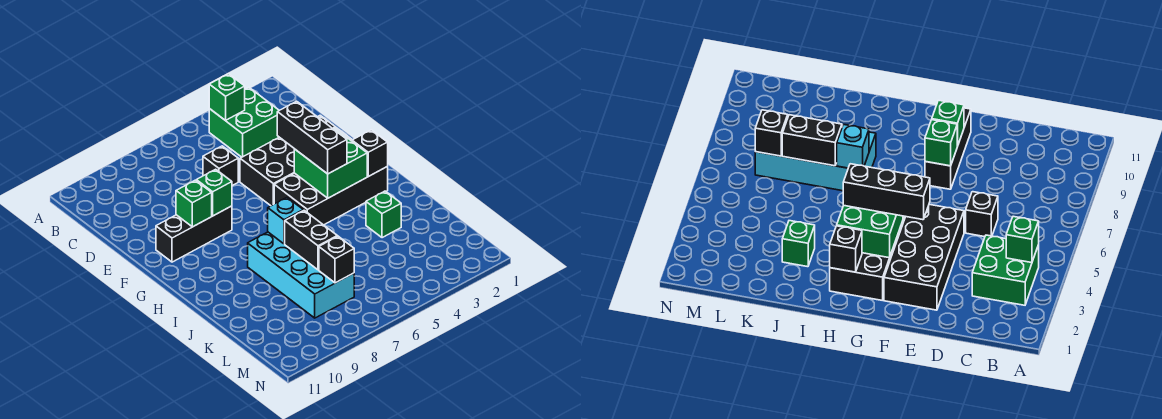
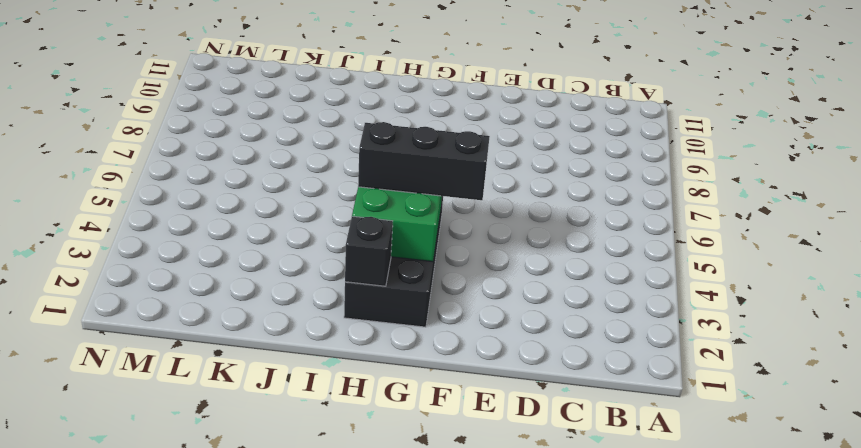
none -> green brick B3:C4 level 1
none -> black brick D6 level 1
none -> black brick E2:F5 level 1

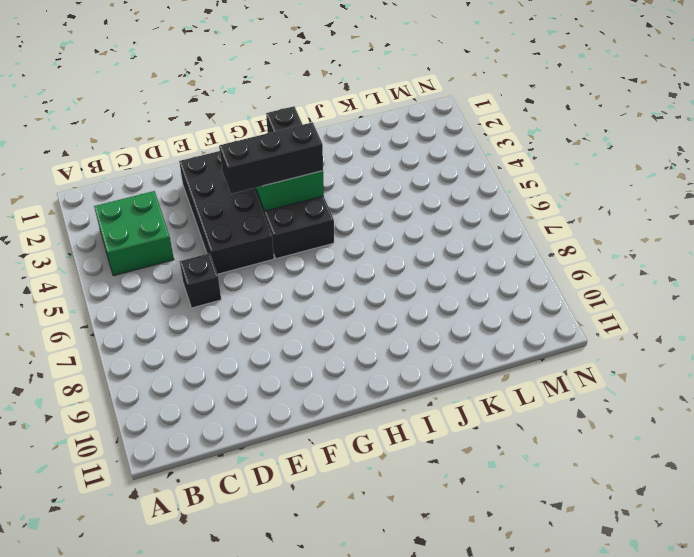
none -> black brick F8:F10 level 1
none -> cyan brick I7:L8 level 1
none -> green brick J3 level 1

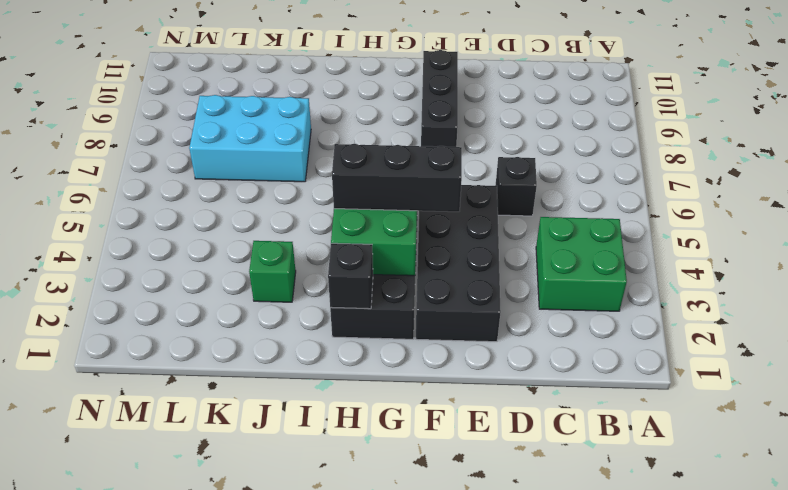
cyan brick J7:L8 level 1 -> cyan brick I7:L8 level 1
none -> green brick B4 level 2
none -> green brick F8 level 2
none -> green brick F9 level 2

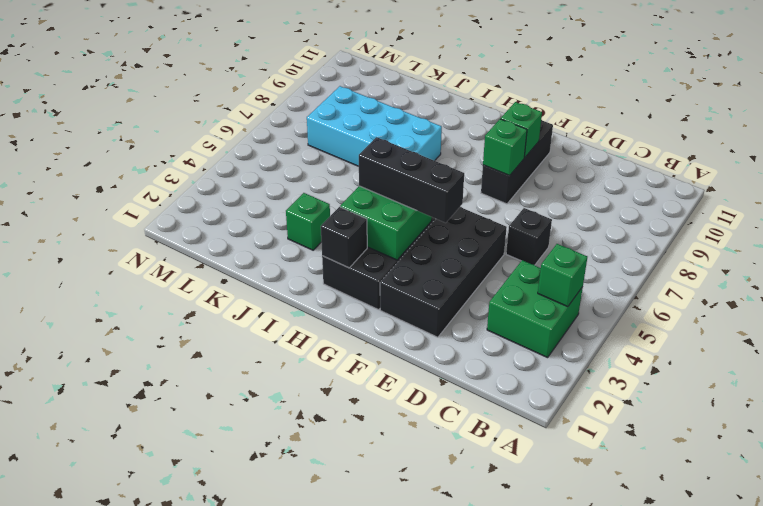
none -> cyan brick I7 level 2
none -> black brick J7:K7 level 2
none -> black brick L7 level 2

